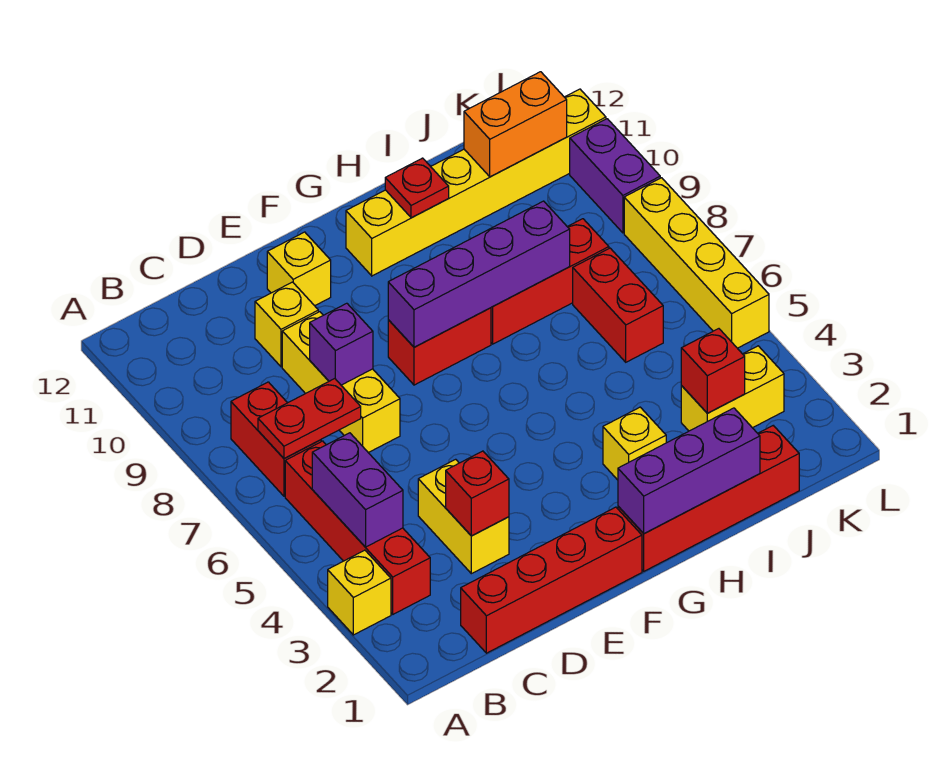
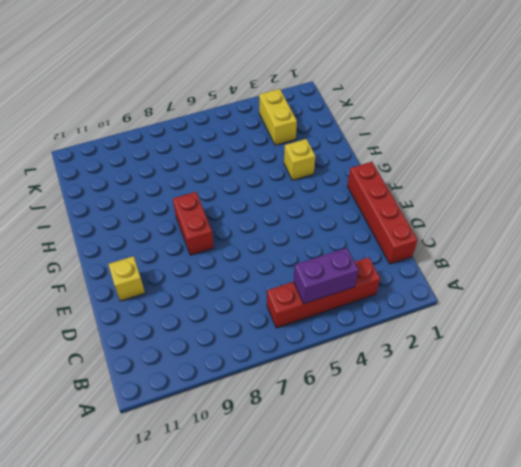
none -> yellow brick A3 level 1
none -> red brick B7:B8 level 1
none -> yellow brick D3:D4 level 1

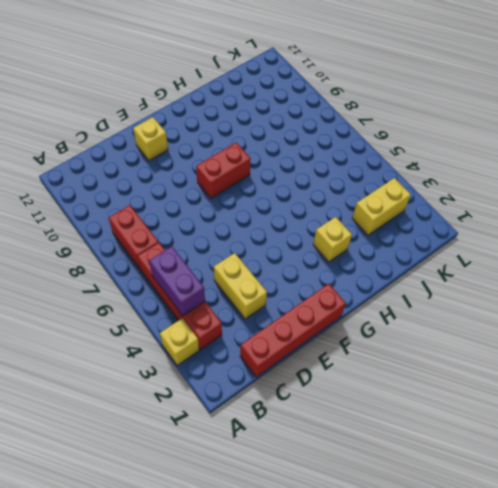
none -> yellow brick D7:D9 level 1
none -> yellow brick D10 level 1
none -> red brick G1:J1 level 1

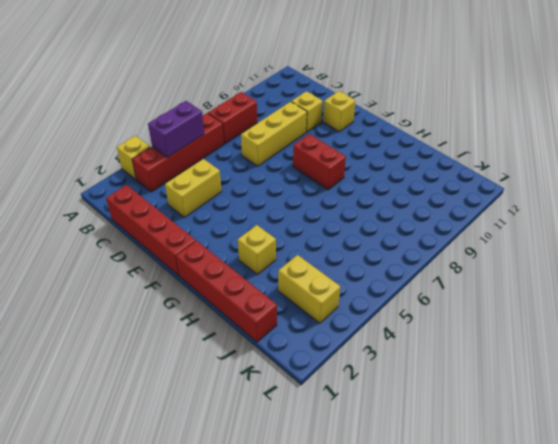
none -> yellow brick G11:L11 level 1
none -> red brick H8:J8 level 1
none -> red brick J6:J7 level 1

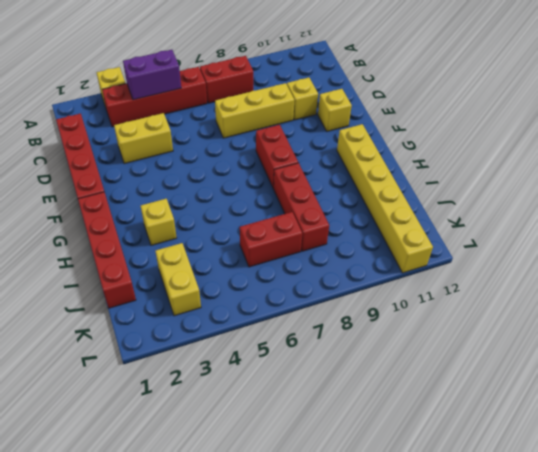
none -> yellow brick L5:L8 level 1
none -> purple brick L9:L10 level 1
none -> red plate B7:C7 level 2

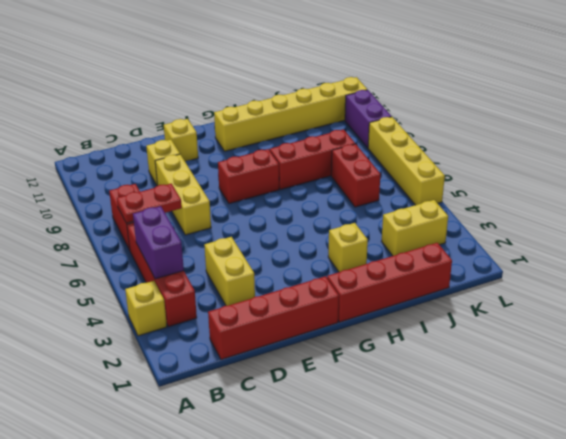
none -> red brick D3 level 2
none -> purple brick D8 level 2
none -> purple brick F8:I8 level 2

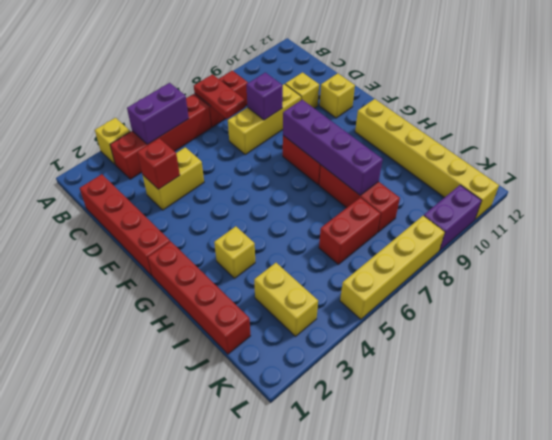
none -> purple brick G1:I1 level 2
none -> red plate H11 level 2
none -> red brick J3 level 2

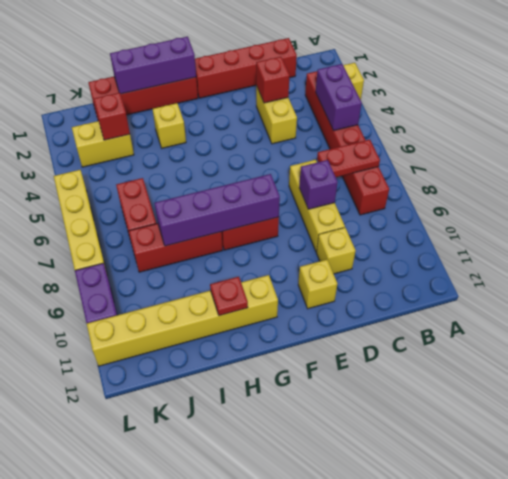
none -> orange brick J11:K11 level 2

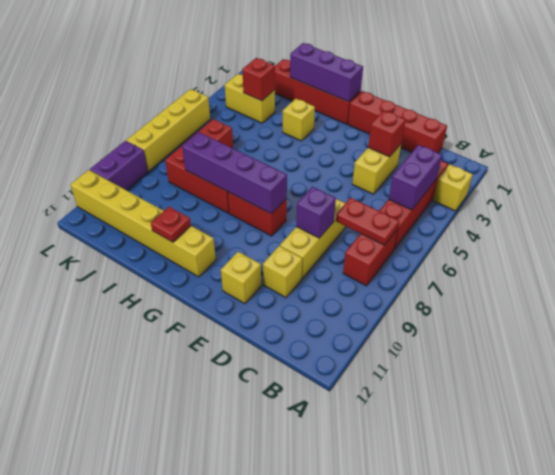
none -> orange brick J11:K11 level 2

